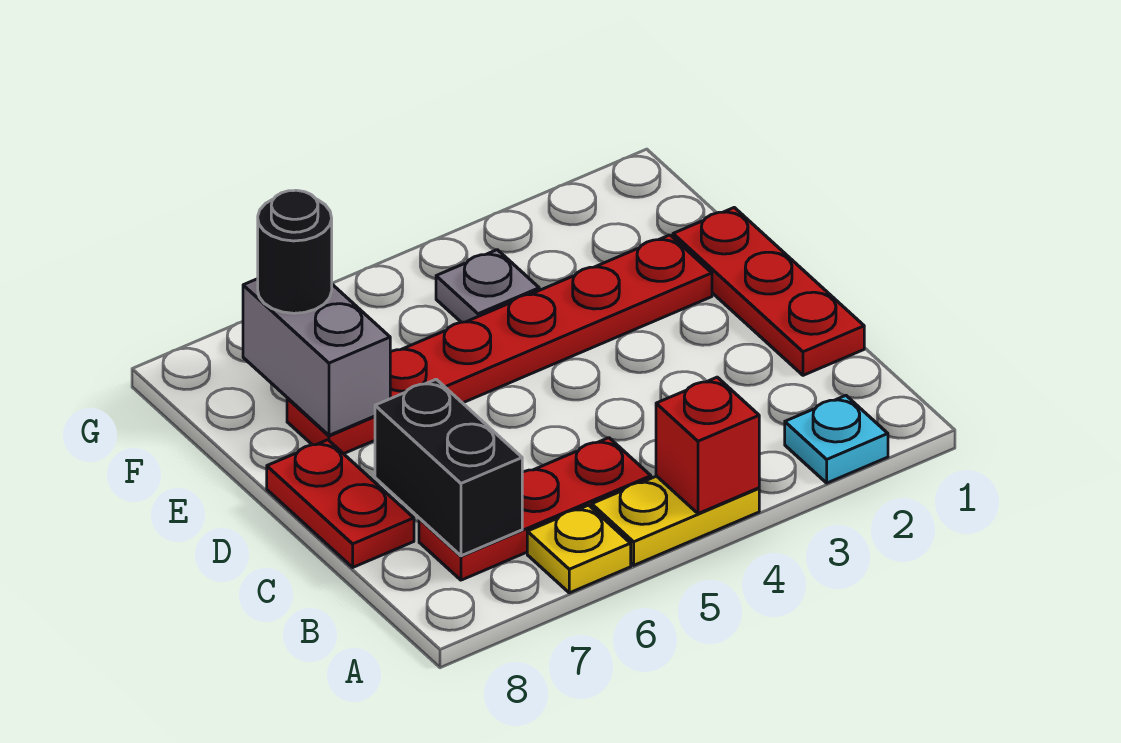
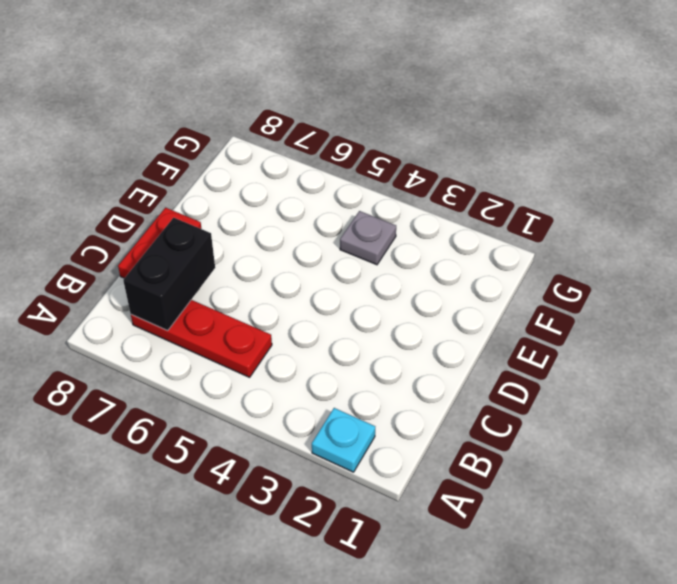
none -> yellow plate A4:A5 level 1
none -> yellow plate A6 level 1
none -> red plate C1:E1 level 1

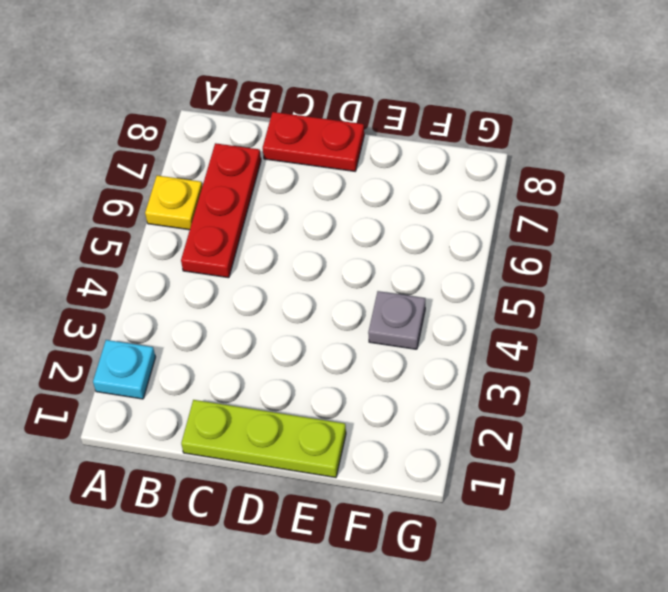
lime plate C1:E1 level 1 -> red plate C1:E1 level 1
none -> yellow plate A4:A5 level 1
none -> red plate E2:E7 level 1
none -> red brick A4 level 2

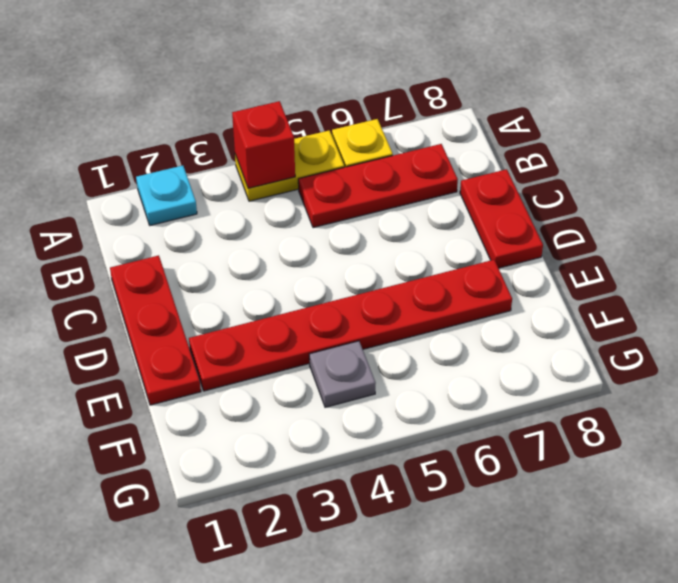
none -> black brick B7:C7 level 2
none -> grey brick E7:F7 level 2
none -> black round brick F7 level 3

